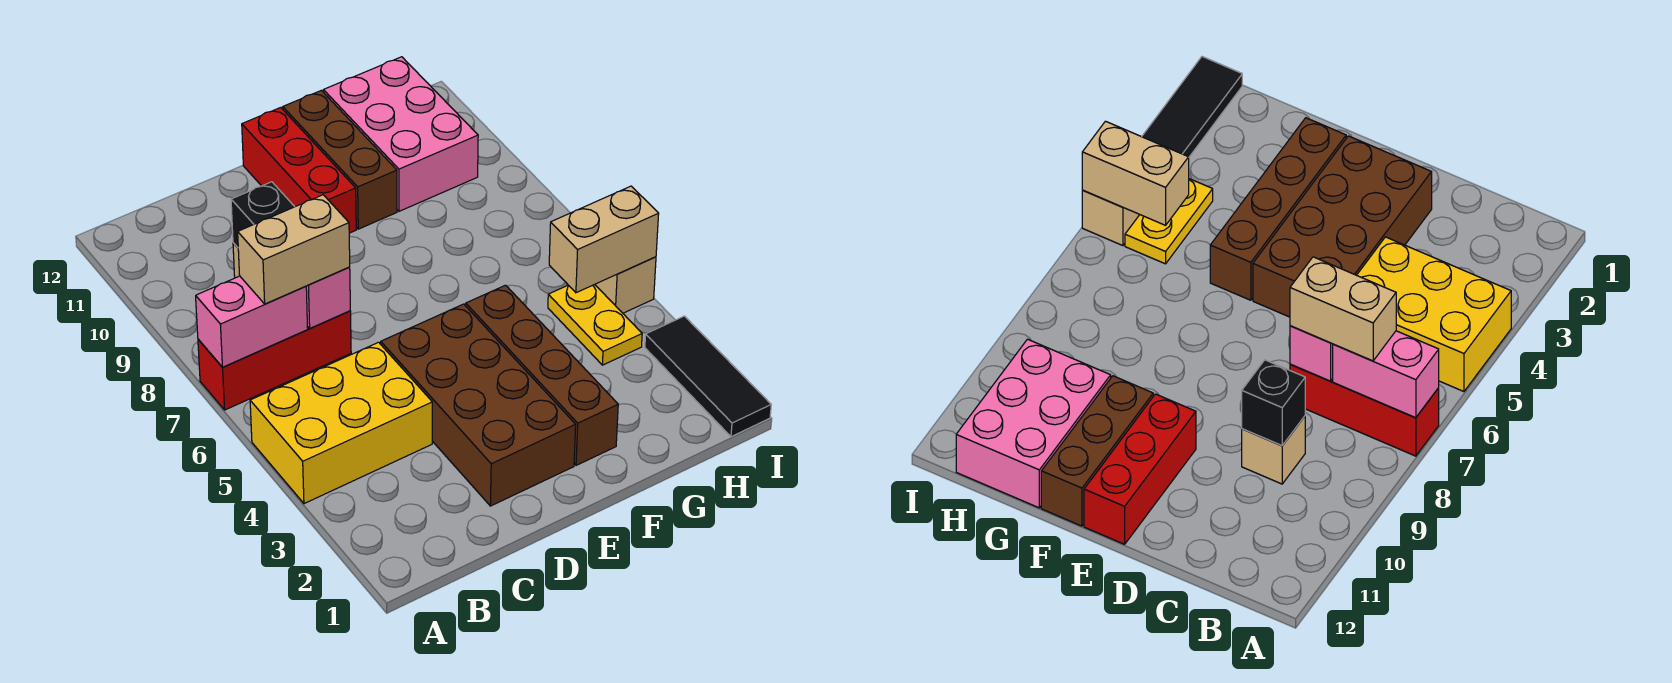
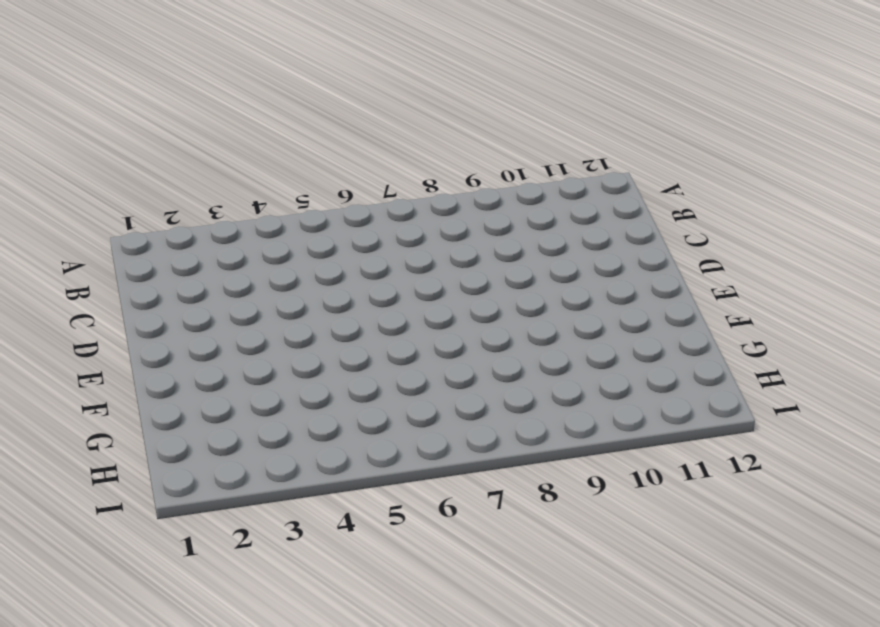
none -> yellow brick A4:C5 level 1
none -> red brick A7:C7 level 1
none -> tan brick C9 level 1

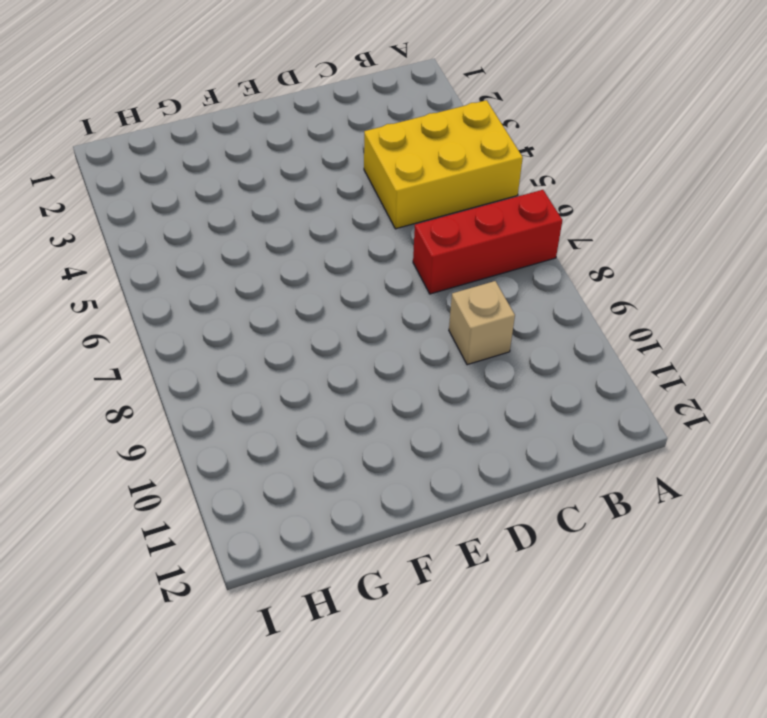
none -> brown brick D2:E5 level 1
none -> red brick E10:E12 level 1
none -> brown brick F2:F5 level 1

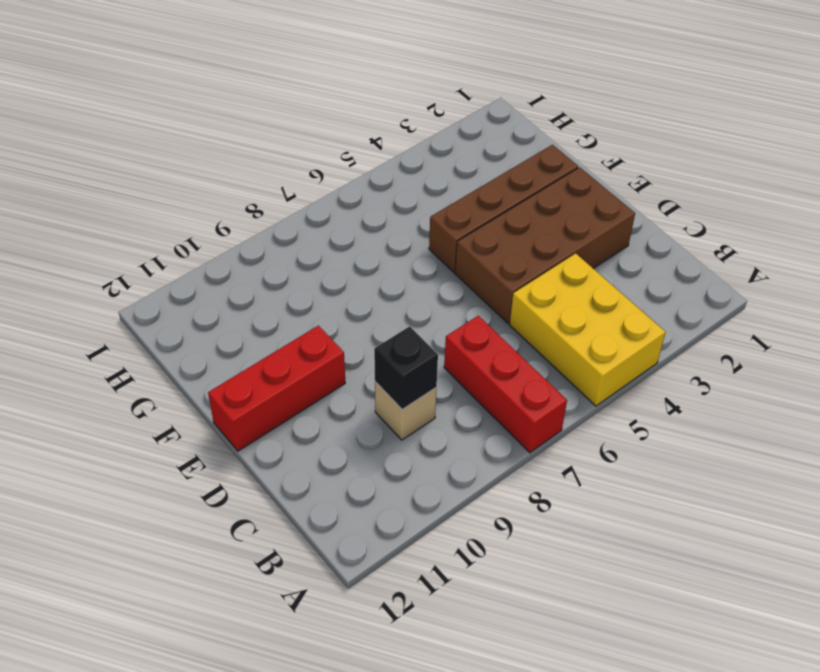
none -> brown brick F10:F12 level 1
none -> pink brick G10:H12 level 1
none -> yellow plate H4:H5 level 1

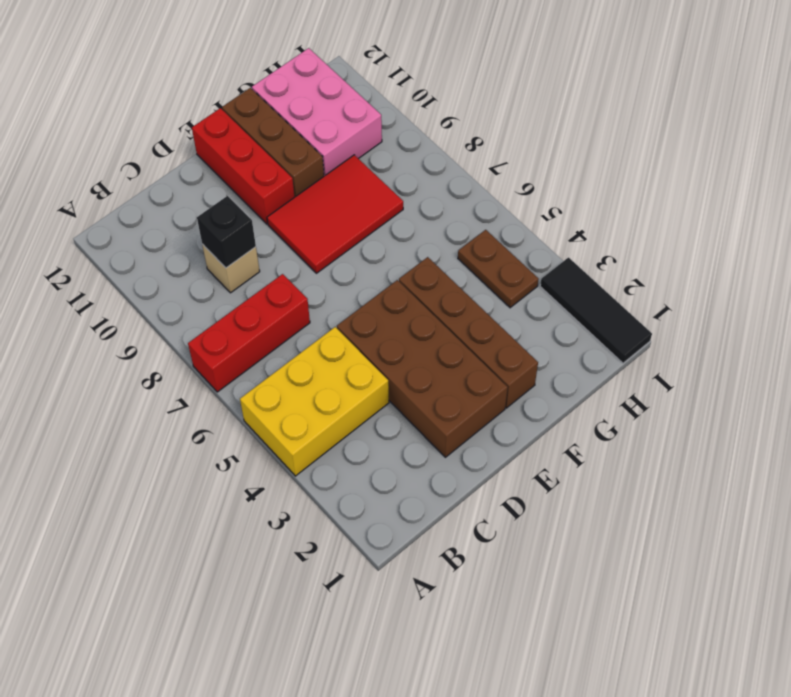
red tile E8:G9 level 1 -> none
brown plate H4:H5 level 1 -> yellow plate H4:H5 level 1
none -> tan brick I5 level 1
none -> pink brick A7:B7 level 2
none -> pink brick C7 level 2

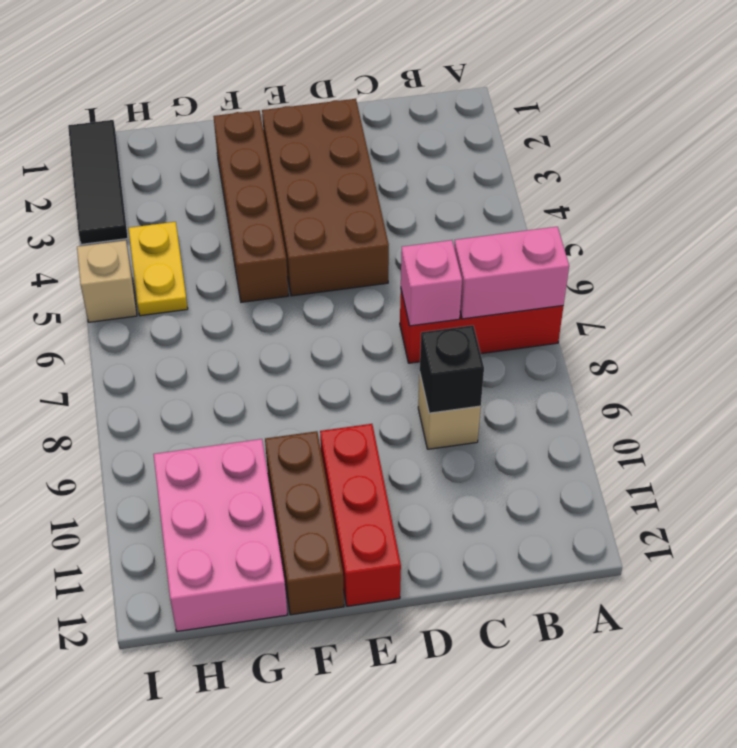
none -> yellow brick A4:C5 level 1
none -> tan brick H5:I5 level 2
none -> tan brick B7:C7 level 3

